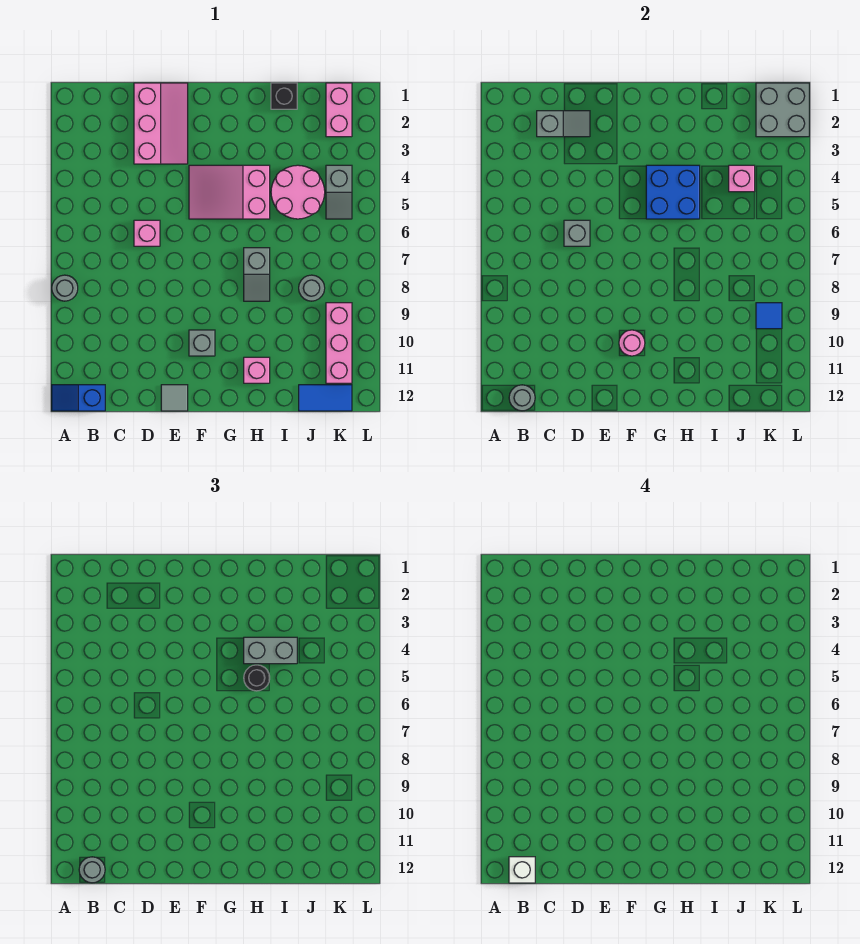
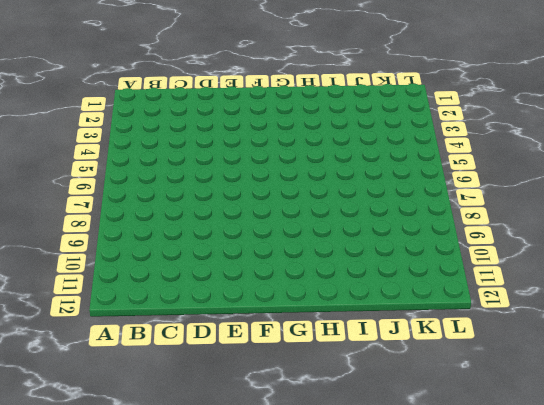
none -> grey round brick A8 level 1
none -> blue slope A12:B12 level 1 top B
none -> pink slope D1:E3 level 1 top D

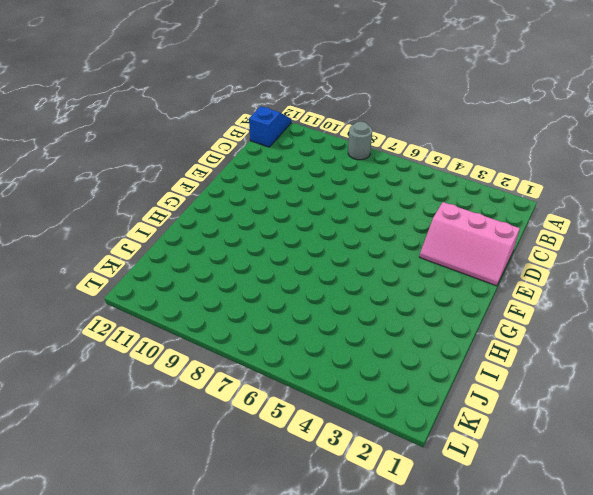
none -> pink brick D6 level 1
none -> grey tile E12 level 1
none -> pink slope F4:H5 level 1 top H

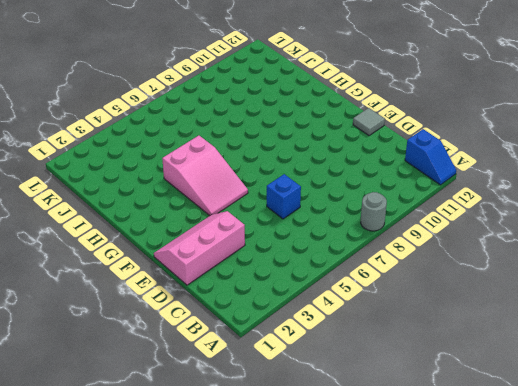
blue brick D6 level 1 -> pink brick D6 level 1
none -> grey brick F10 level 1
none -> grey slope H7:H8 level 1 top 7
none -> pink brick H11 level 1

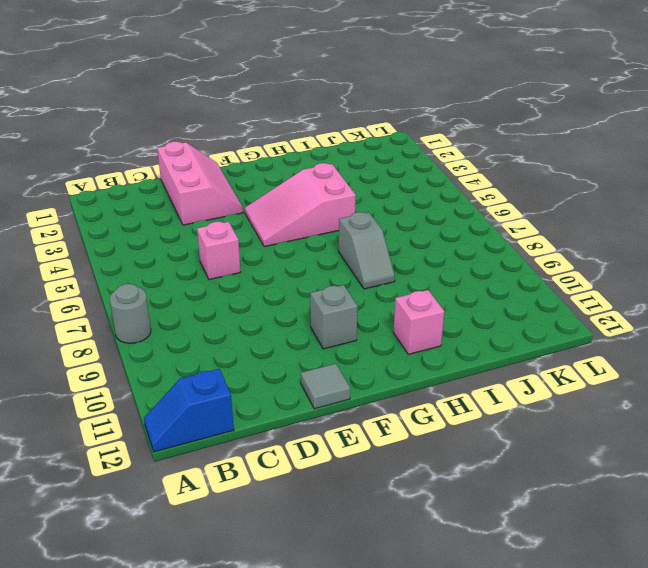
none -> black brick I1 level 1
none -> pink round brick I4:J5 level 1
none -> grey round brick J8 level 1

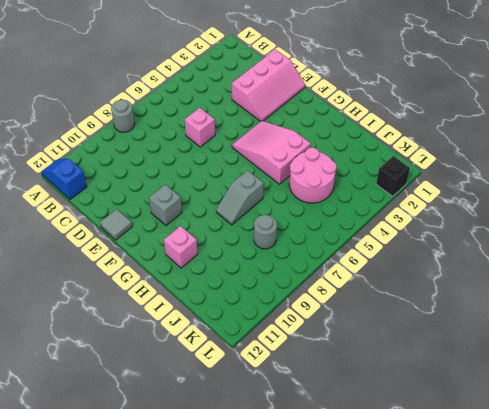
black brick L2 level 1 -> black brick I1 level 1
none -> blue tile J12:K12 level 1
none -> pink brick K1:K2 level 1
none -> grey slope K4:K5 level 1 top 4

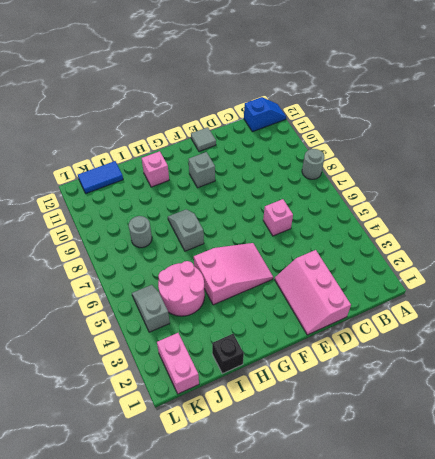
none -> pink brick K9:K11 level 1
none -> grey round brick B12 level 2
none -> grey slope C2:D2 level 2 top C

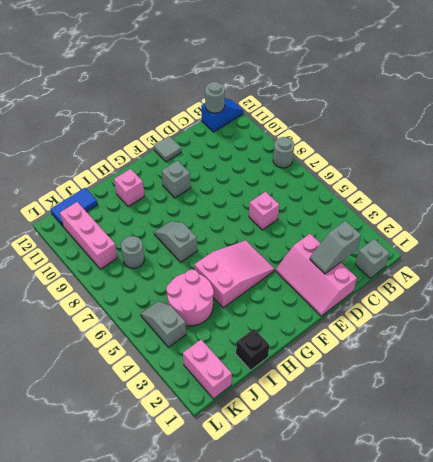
grey brick B1 level 1 -> grey brick D6 level 2
none -> pink round brick F10 level 2
none -> blue brick G4:H5 level 2
none -> pink brick J4 level 2

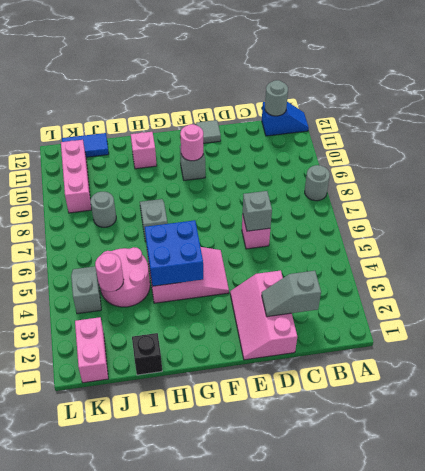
pink round brick J4 level 2 -> pink brick J4 level 2
none -> grey brick K1:L2 level 2
none -> blue tile K9 level 2
none -> grey round brick B12 level 3

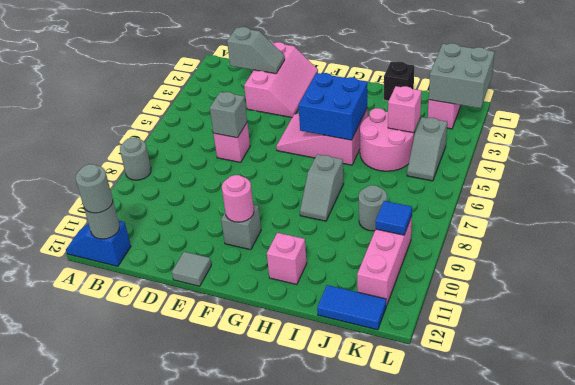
none -> grey brick H4:I4 level 3
none -> black round brick H5 level 3
none -> white brick B12 level 4

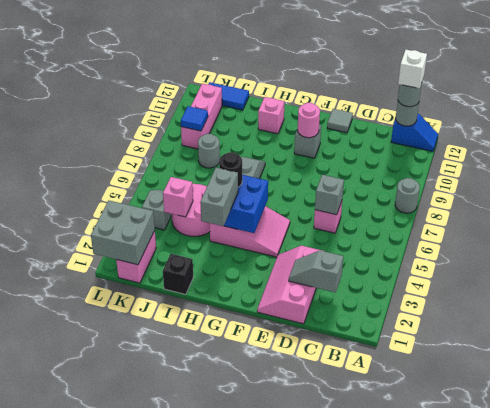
grey brick H3:H4 level 3 -> grey brick H4:I4 level 3

